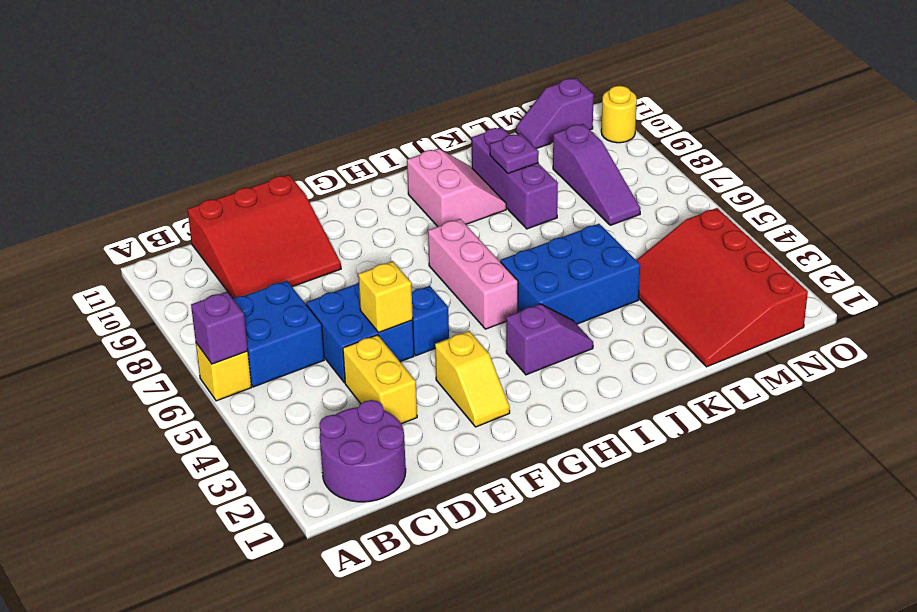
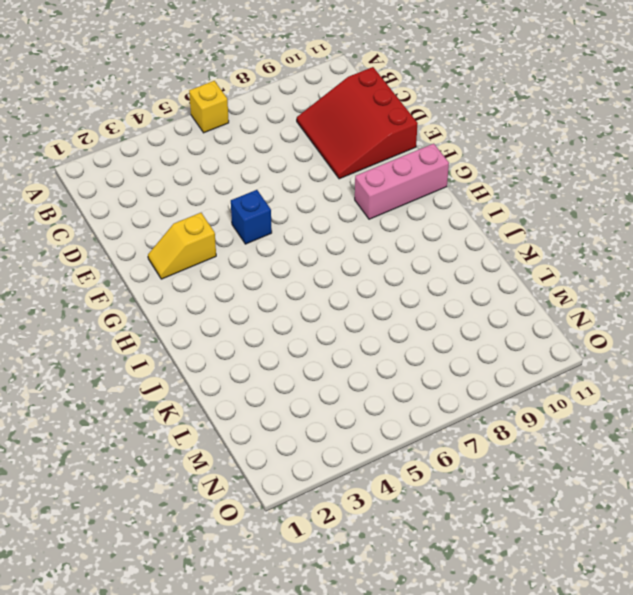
pink brick G9:G11 level 1 -> pink brick H5:H7 level 1
none -> purple round brick B1:C2 level 1
none -> blue brick B6:C7 level 1
none -> yellow brick D3:D4 level 1

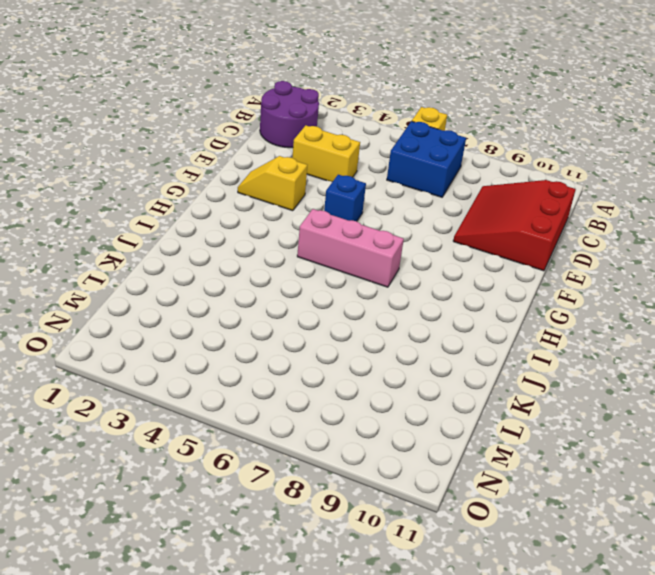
none -> blue brick D5:E6 level 1
none -> purple slope H3:I3 level 1 top H
none -> blue brick I4:K5 level 1

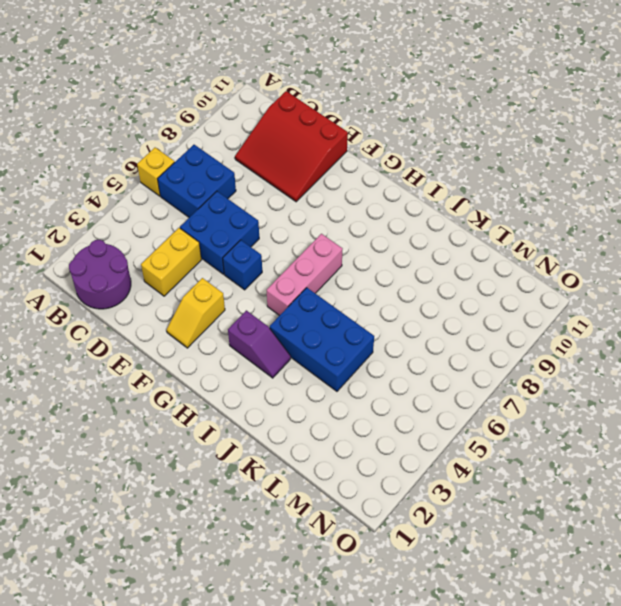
none -> pink slope I9:J10 level 1 top I
none -> purple brick K8:K10 level 1
none -> red slope L1:N4 level 1 top N

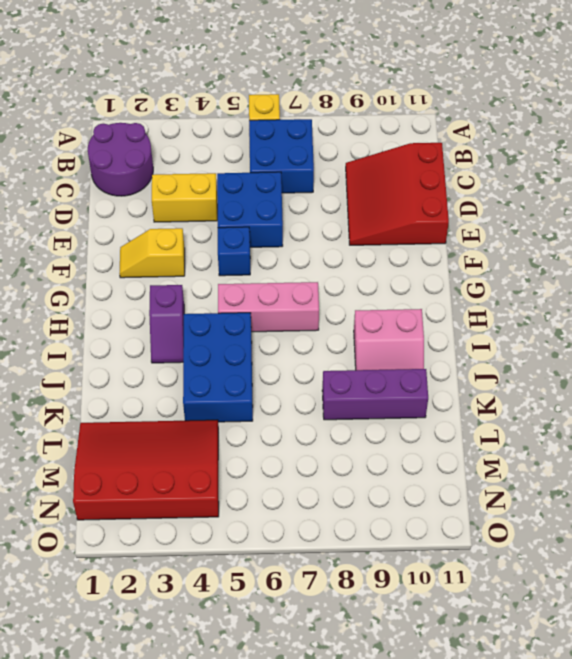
none -> purple slope M7:M9 level 1 top 9
none -> purple slope M11:N11 level 1 top N
none -> yellow round brick O10 level 1

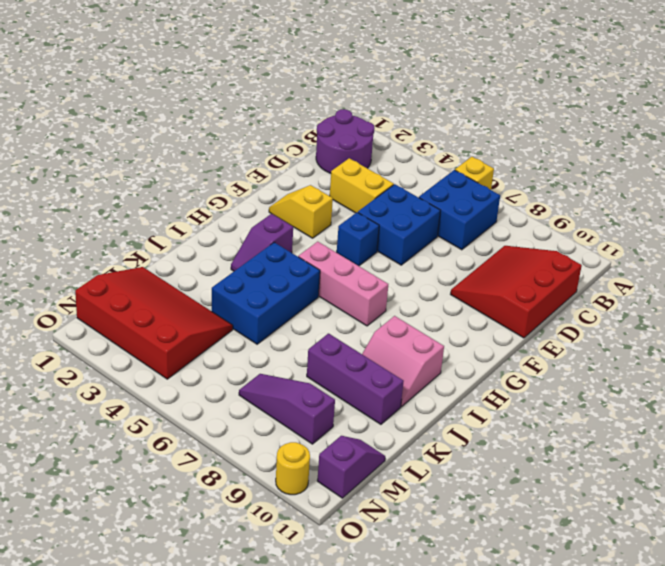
none -> purple brick A6 level 2
none -> yellow brick E5 level 2
none -> purple plate K9 level 2

